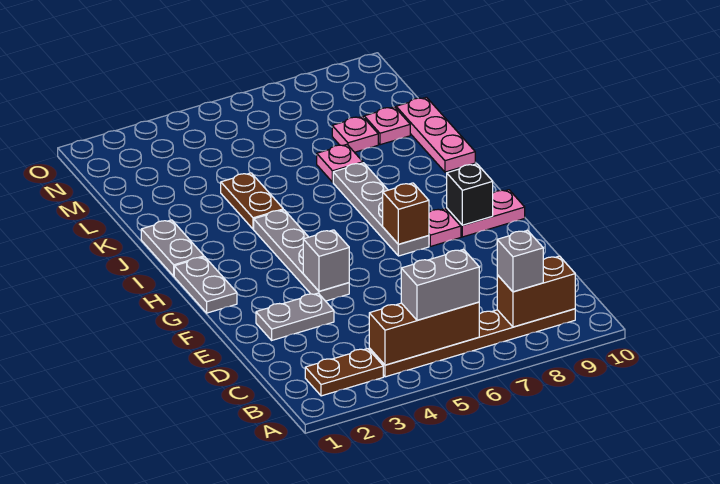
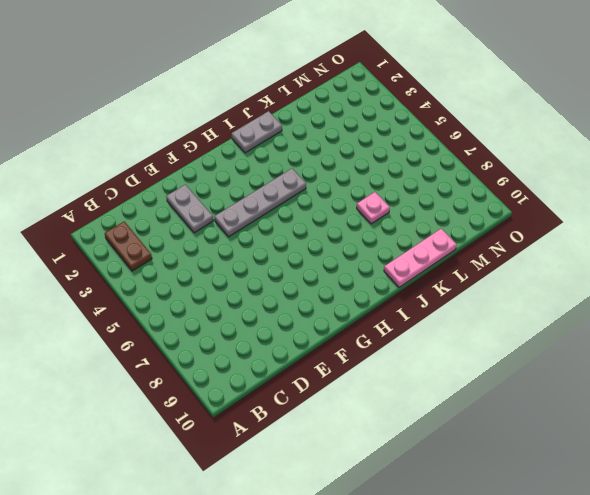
none -> brown plate B4:B9 level 1
none -> grey plate G1:H1 level 1
none -> grey plate G7:J7 level 1

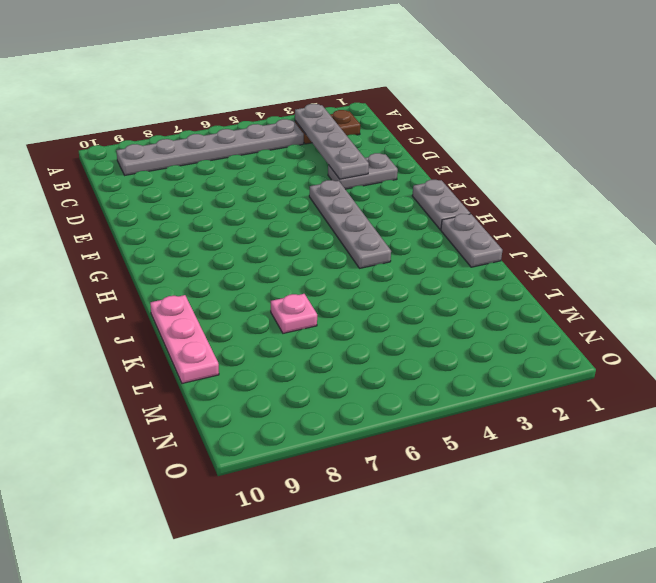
grey plate B3:E3 level 2 -> grey plate G7:J7 level 1
grey plate B4:B9 level 1 -> brown plate B4:B9 level 1
none -> pink plate G8 level 1
none -> pink plate G9:G10 level 1
none -> brown plate J4:K4 level 1

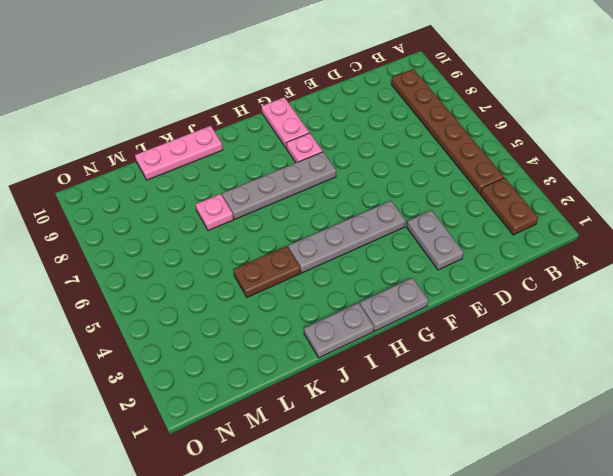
none -> pink plate L8 level 1
none -> pink plate L9 level 1
none -> brown brick B4:B6 level 2

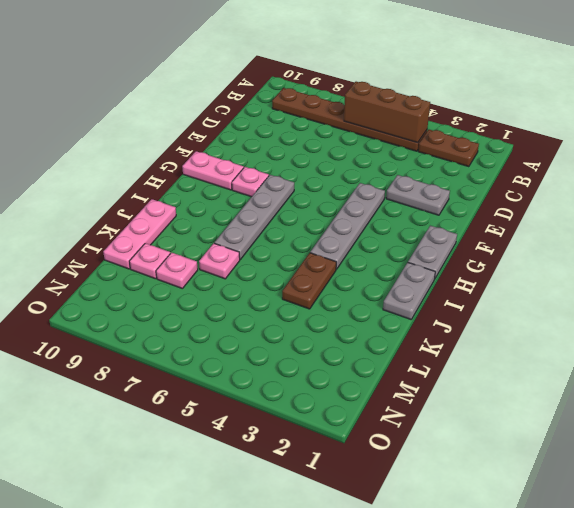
none -> brown brick B8:B9 level 2
none -> grey brick F4 level 2
none -> brown brick G7 level 2

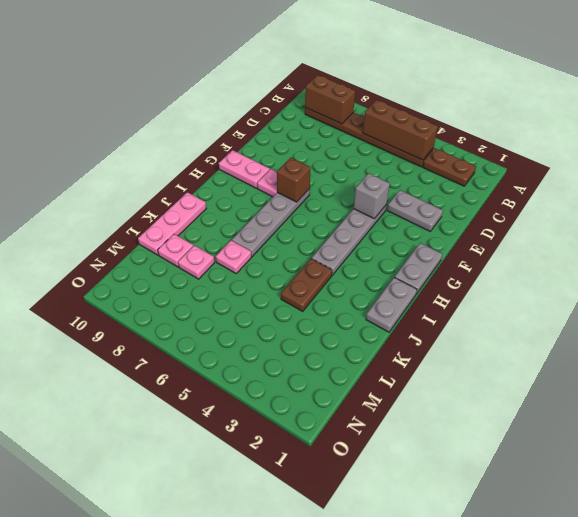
none -> black brick G9 level 2
none -> grey brick B5:B6 level 3
none -> grey brick B8 level 3

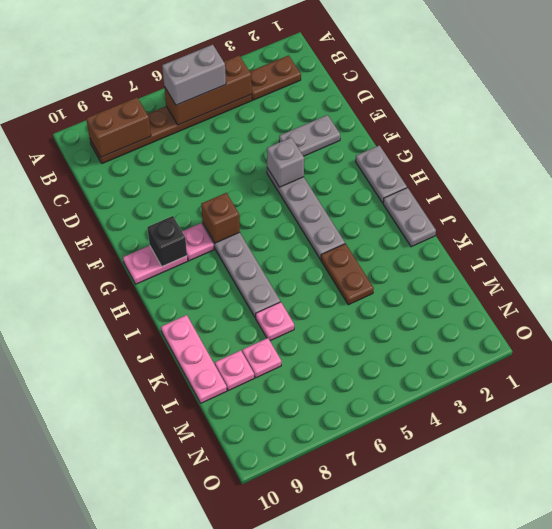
none -> grey brick B8 level 3

